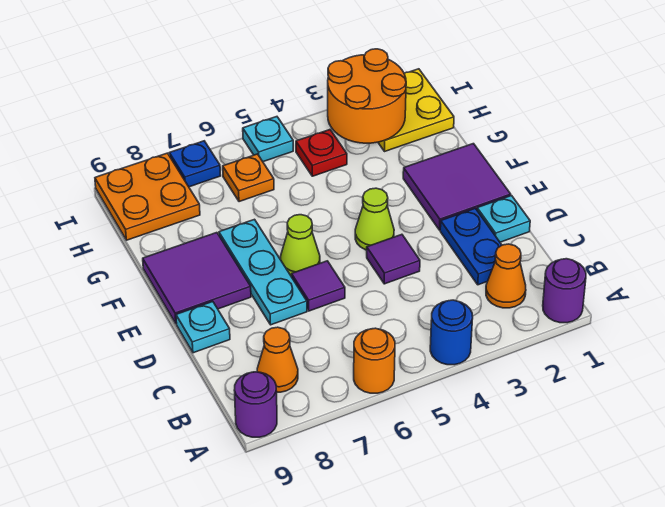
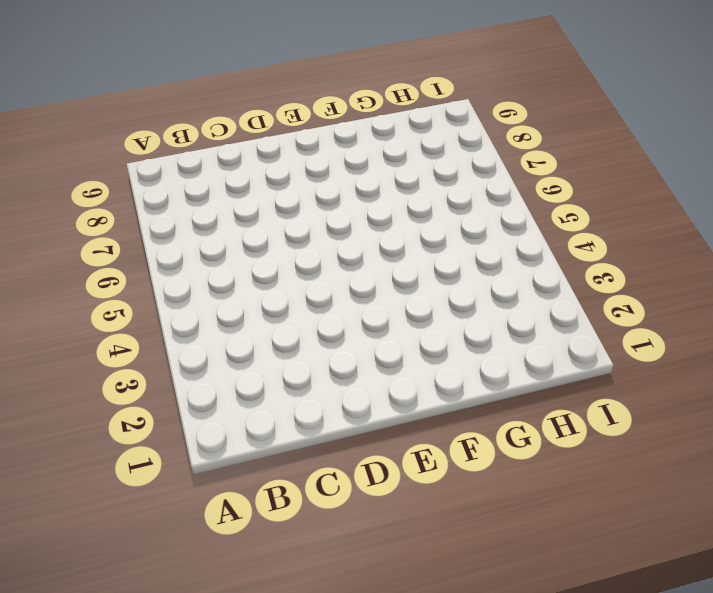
none -> purple round brick A1 level 1
none -> blue round brick A4 level 1
none -> orange round brick A6 level 1

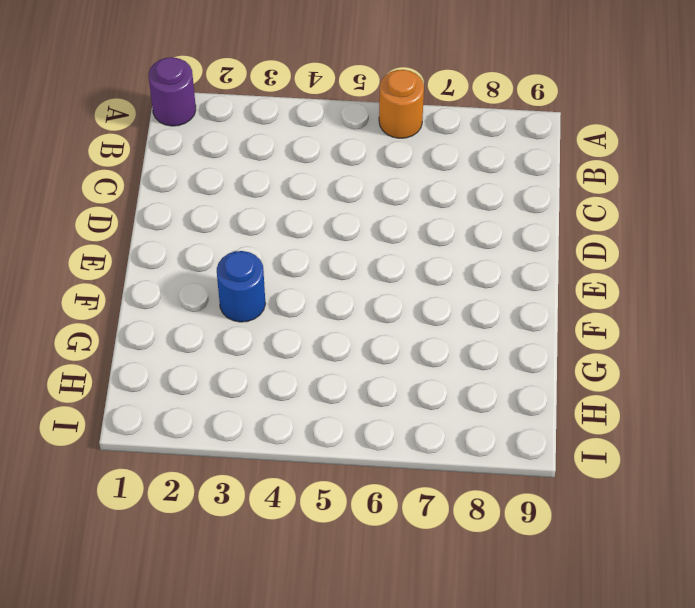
blue round brick F3 level 1 -> blue round brick A4 level 1
none -> purple round brick A9 level 1
none -> orange cone B2 level 1
none -> orange cone B8 level 1

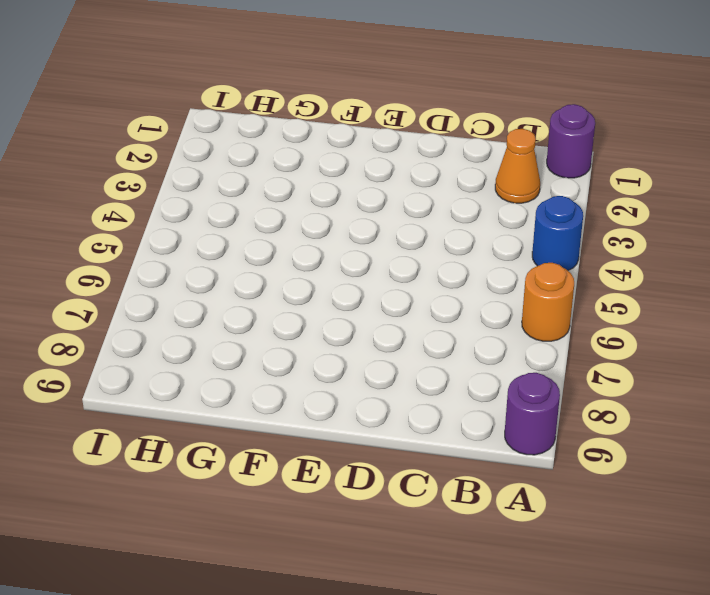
none -> orange cone B8 level 1
none -> blue plate C2:D2 level 1
none -> cyan plate D1 level 1

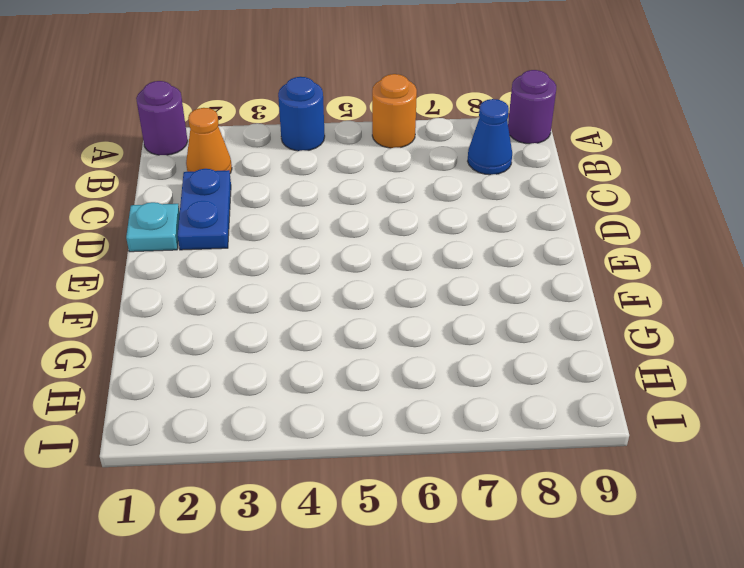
blue cone B8 level 1 -> orange cone B8 level 1
none -> purple tile D4 level 1
none -> purple tile D6 level 1
none -> cyan plate D7:F7 level 1

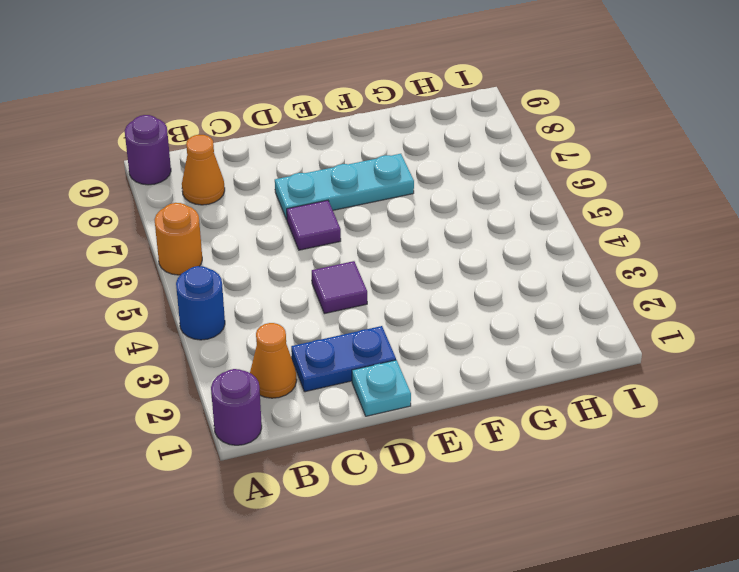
none -> cyan plate D9 level 1
none -> purple tile E1:F2 level 1
none -> lime cone E4 level 1

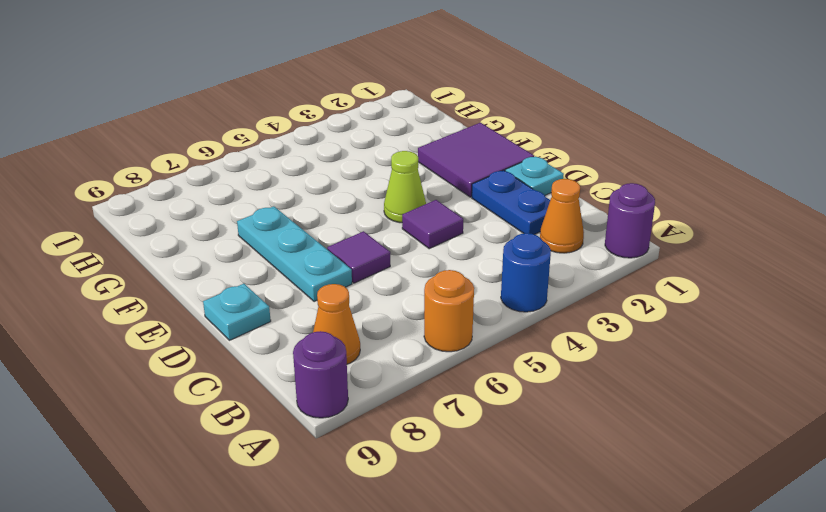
none -> lime cone E6 level 1
none -> purple tile E8:F9 level 1
none -> yellow plate H1:I2 level 1

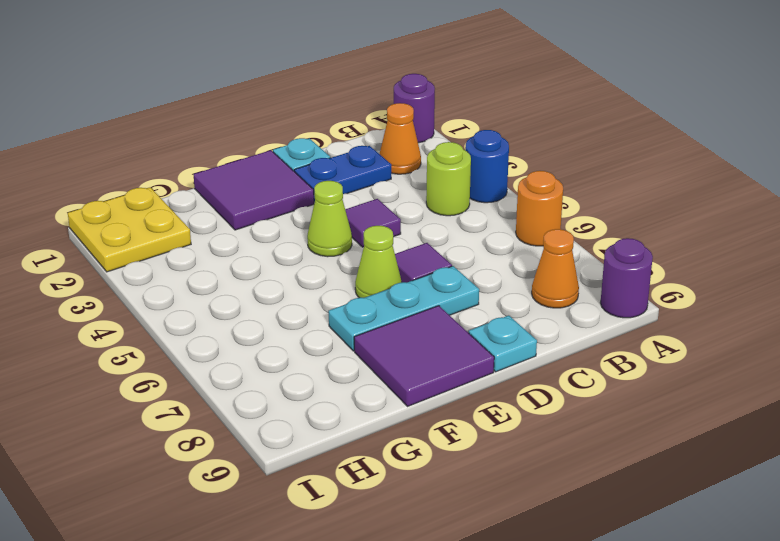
lime round brick B4 level 1 -> none
none -> red plate H4 level 1
none -> orange plate H6 level 1
none -> orange plate H8:I9 level 1

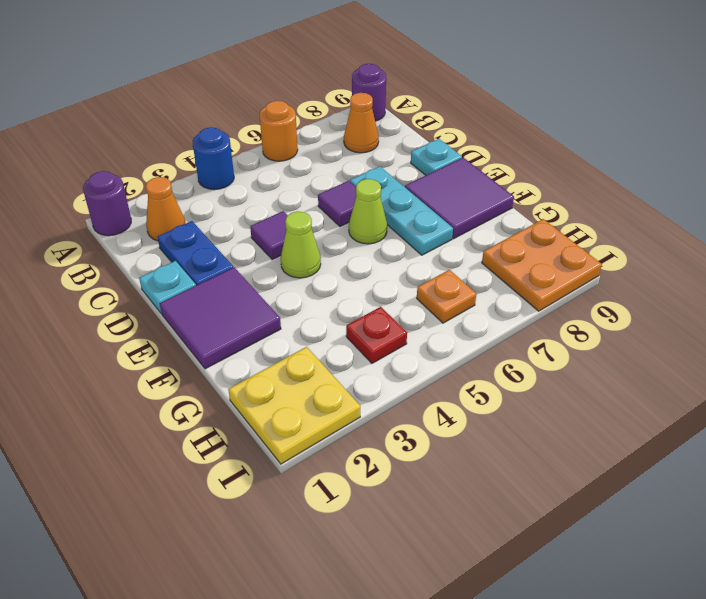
none -> cyan plate I5 level 1
none -> blue plate I7 level 1
none -> orange round brick H2:I3 level 2

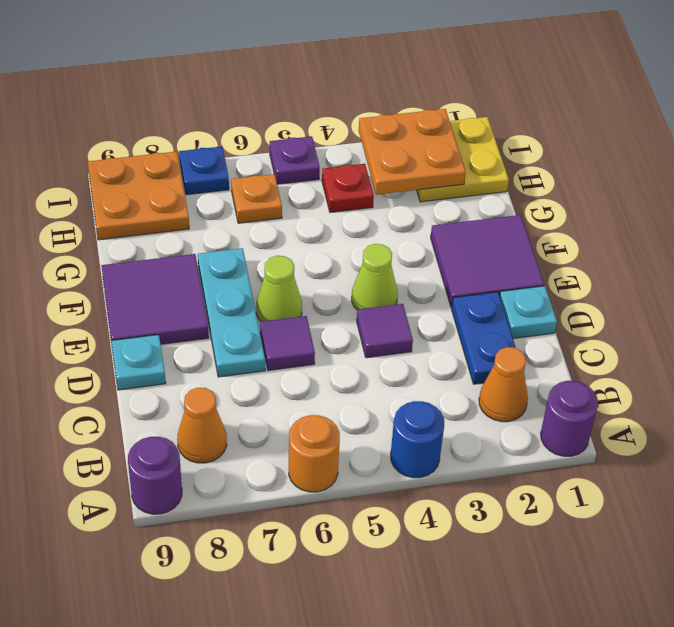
orange plate H2:I3 level 2 -> orange round brick H2:I3 level 2
purple plate I5 level 1 -> cyan plate I5 level 1

